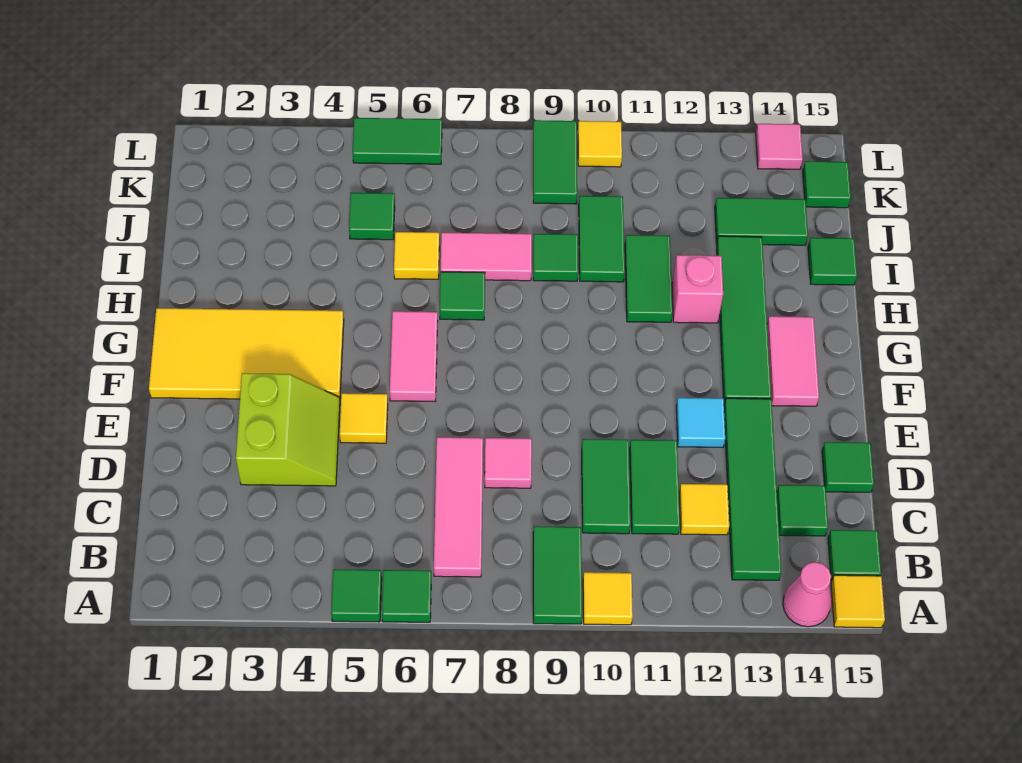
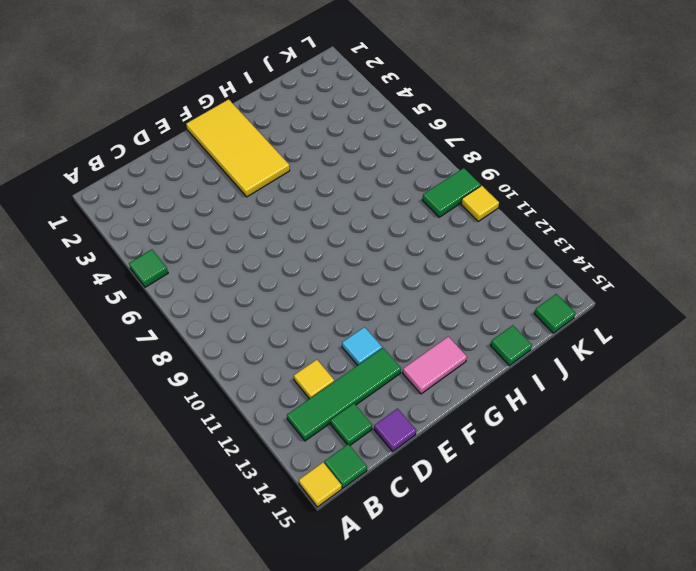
purple tile D15 level 1 -> green tile D15 level 1
none -> green tile A6 level 1
none -> green tile A9:B9 level 1
none -> yellow tile A10 level 1
none -> pink cone A14 level 1

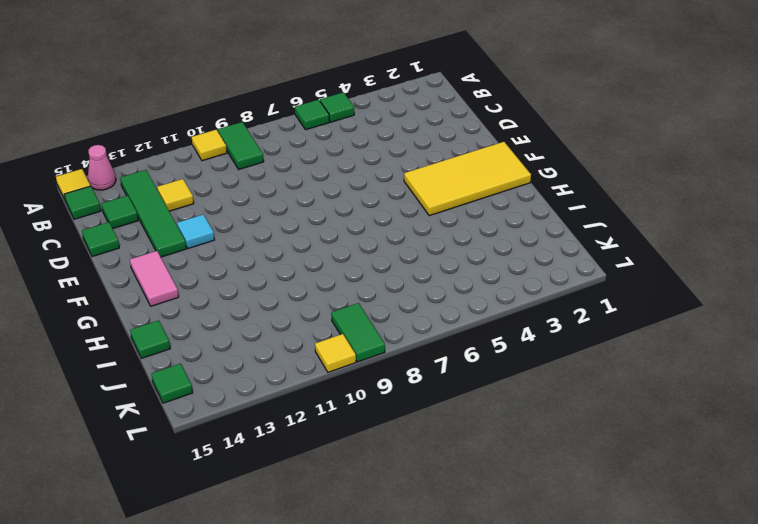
none -> pink tile B7:D7 level 1
none -> green tile C10:D10 level 1
none -> green tile C11:D11 level 1
none -> lime slope D3:E4 level 1 top 3

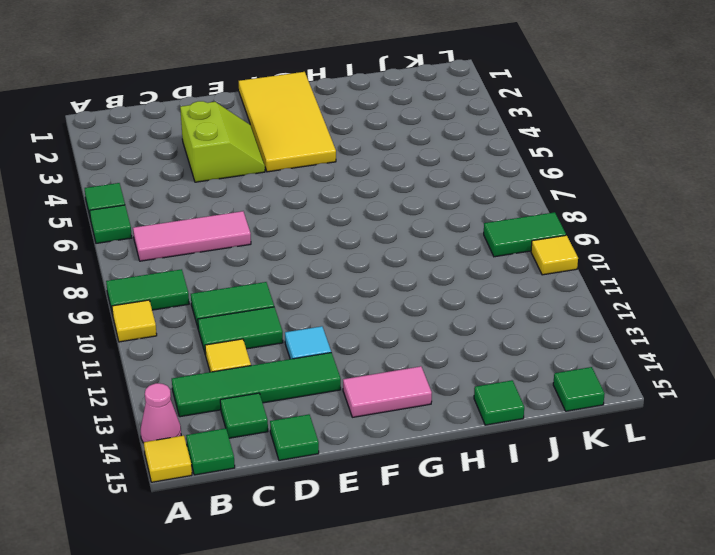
lime slope D3:E4 level 1 top D -> lime slope D3:E4 level 1 top 3
none -> pink tile D8 level 1
none -> yellow tile E5 level 1
none -> pink tile F6:G6 level 1
none -> green tile F13:I13 level 1

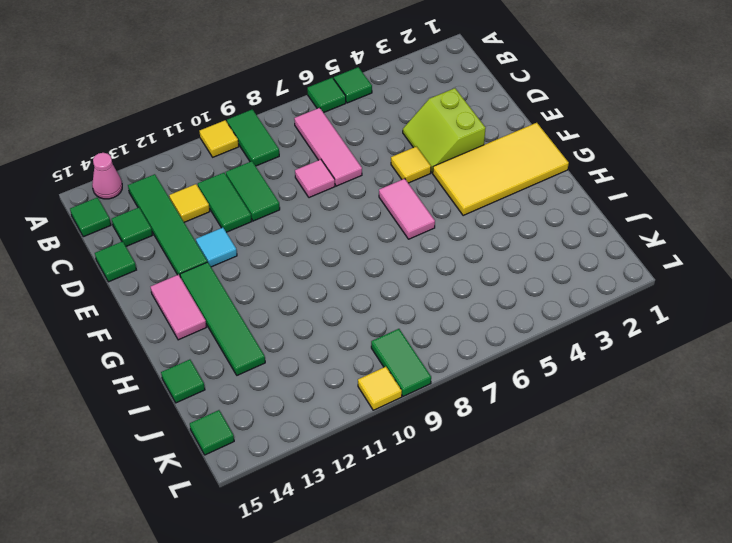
none -> yellow tile A15 level 1
none -> green tile H7 level 1
none -> green tile H11:I11 level 1
none -> pink brick H12 level 1

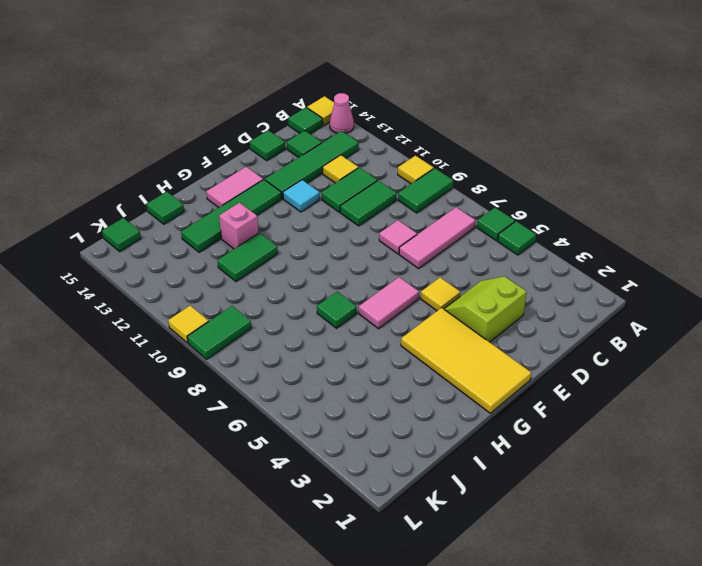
none -> yellow tile I6 level 1
none -> pink tile I7:I8 level 1
none -> green tile I9 level 1
none -> green tile I10:J10 level 1

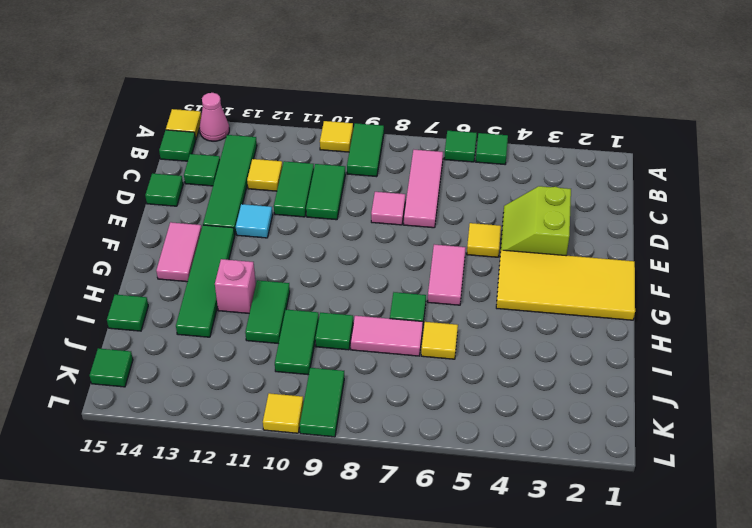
none -> green tile J5 level 1
none -> green tile J13:J14 level 1
none -> green tile L5:L6 level 1
none -> pink tile L14 level 1

